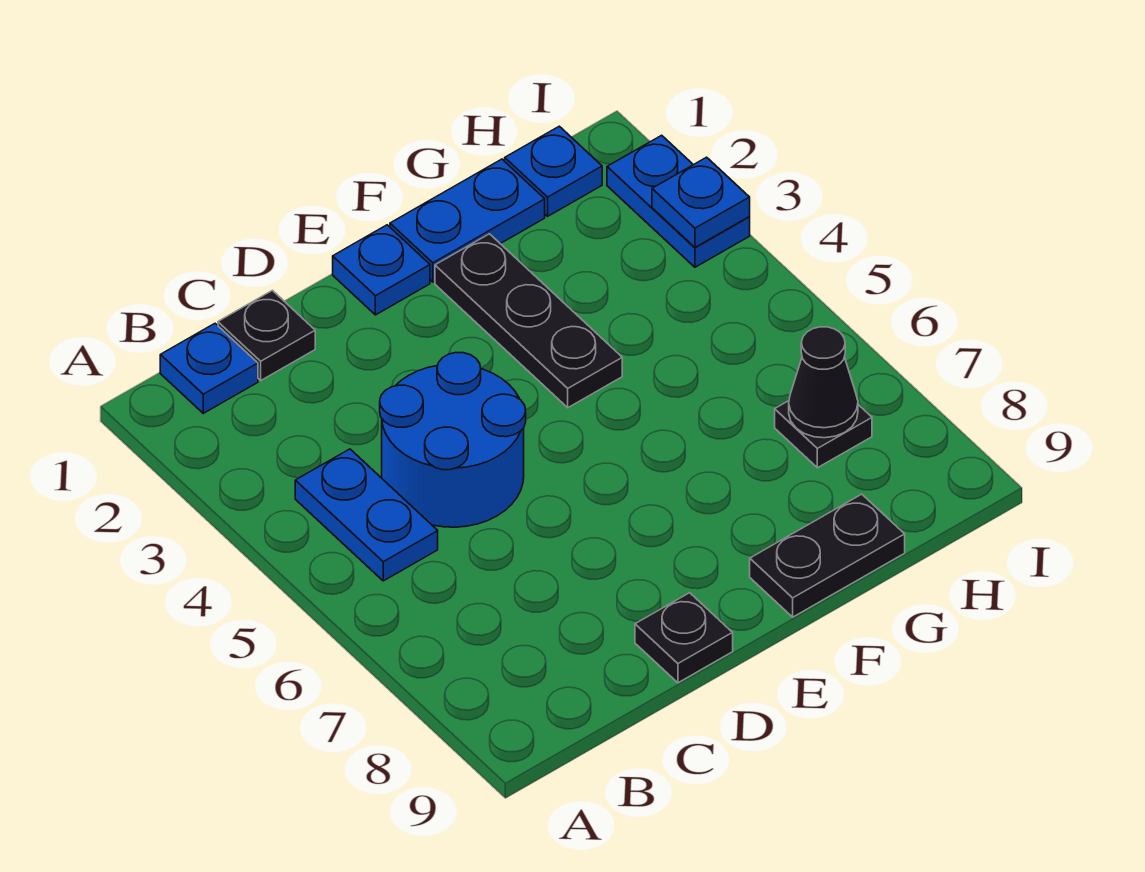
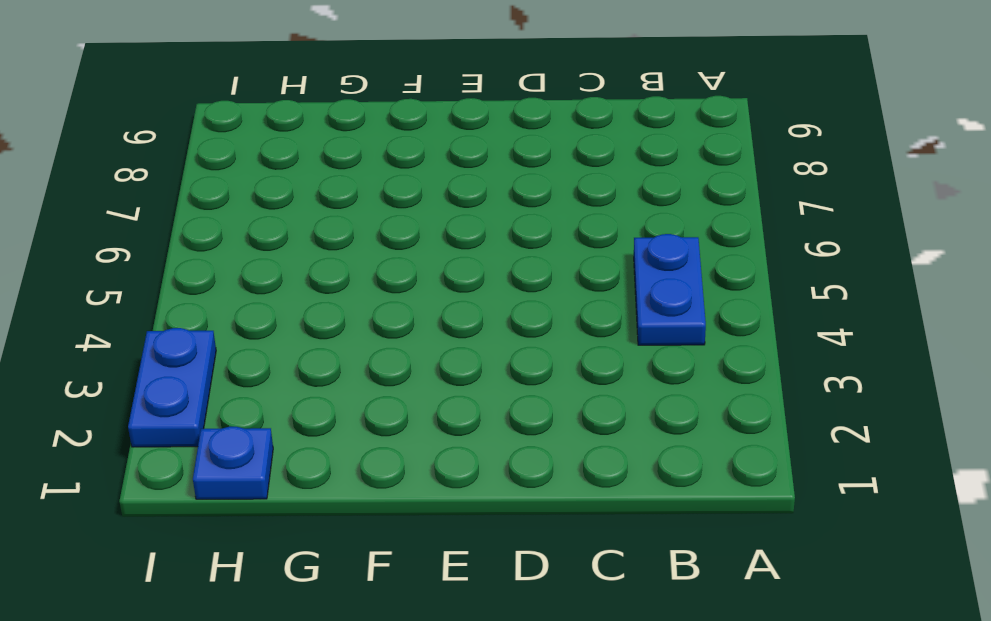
none -> blue plate B1 level 1
none -> black plate C1 level 1
none -> blue round brick C4:D5 level 1

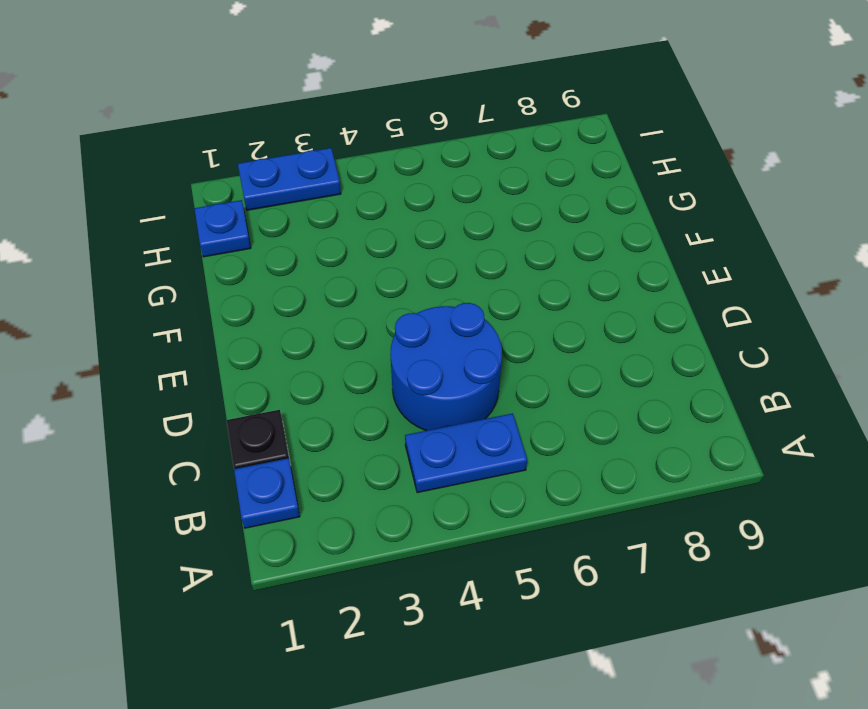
none -> black plate D9 level 1
none -> blue plate E1 level 1
none -> blue plate F1:G1 level 1

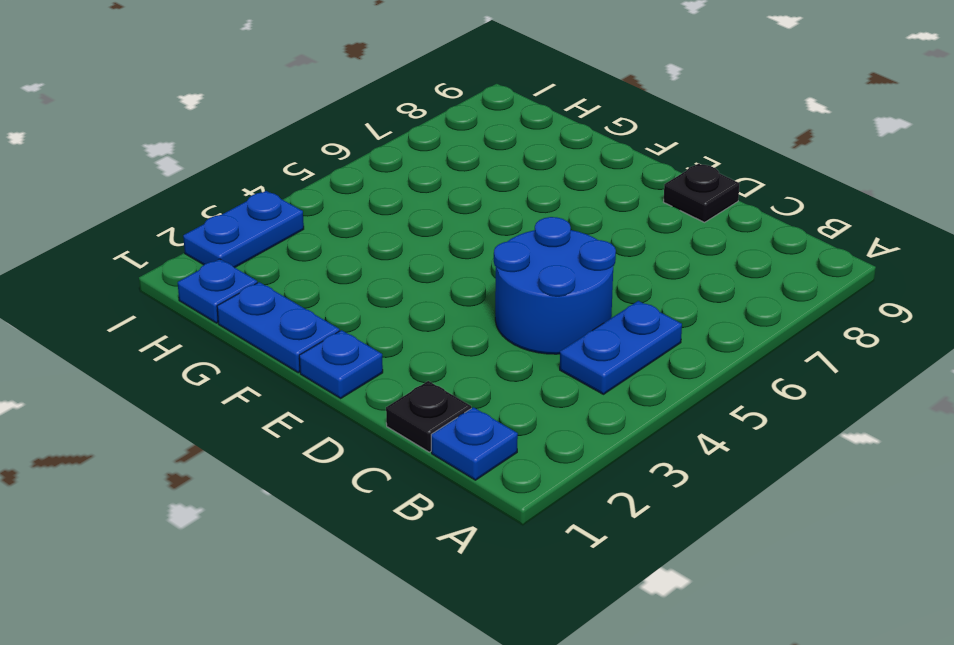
none -> black plate F2:F4 level 1
none -> black plate F9:G9 level 1
none -> black plate H7 level 1

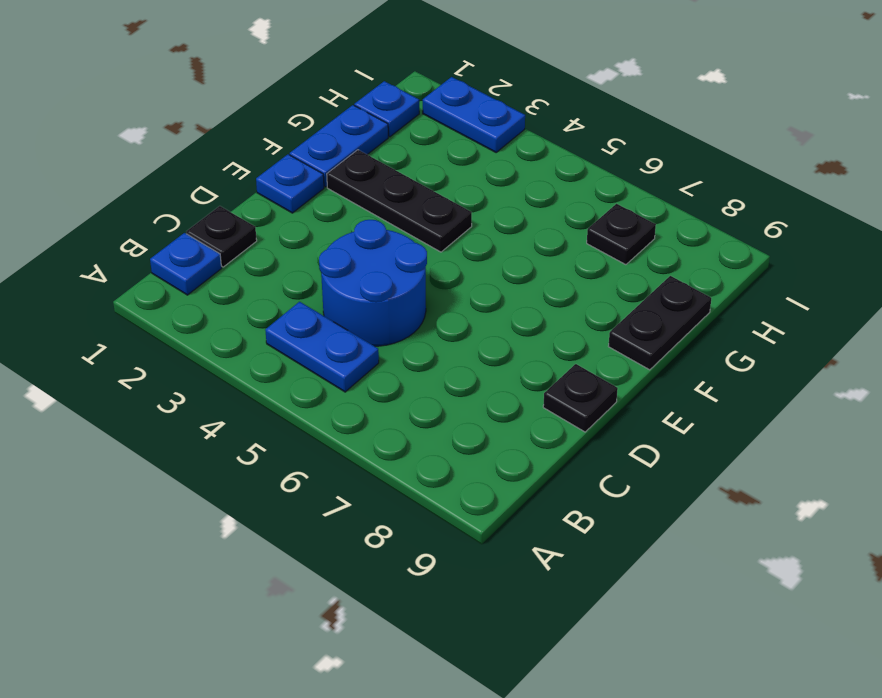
none -> black cone H7 level 2
none -> blue plate I3 level 2

